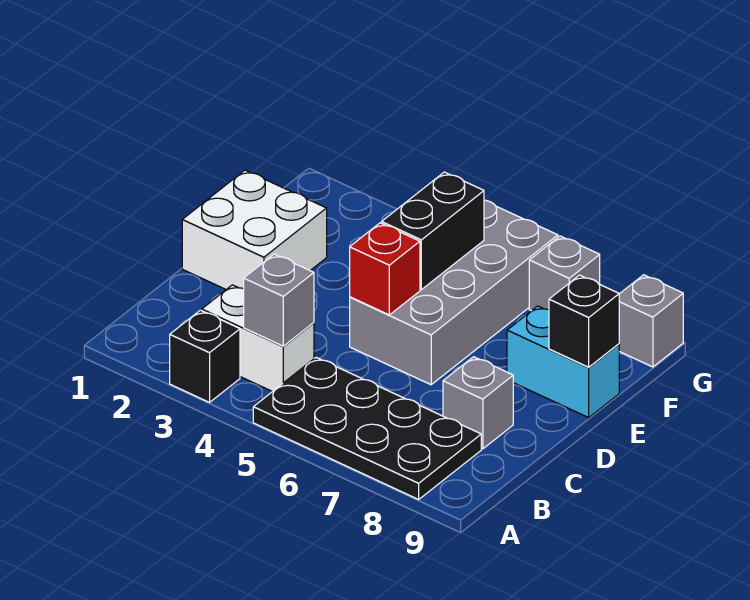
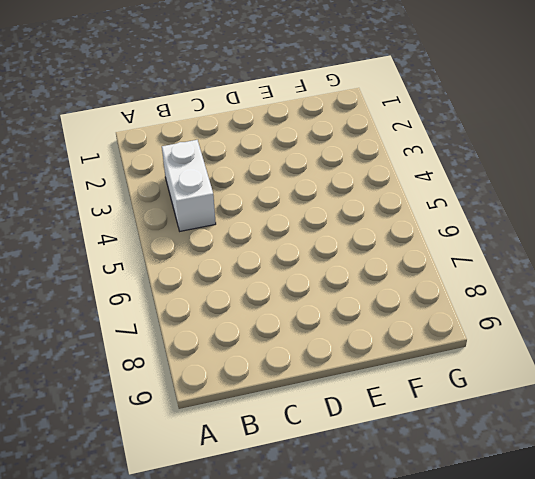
none -> black brick A3 level 1
none -> black plate A5:B8 level 1
none -> grey brick C8 level 1

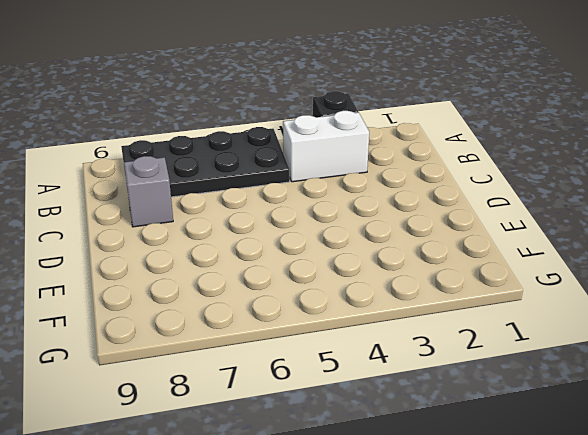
none -> white brick D1:E2 level 1
none -> grey brick D5:G6 level 1
none -> cyan brick E8:E9 level 1

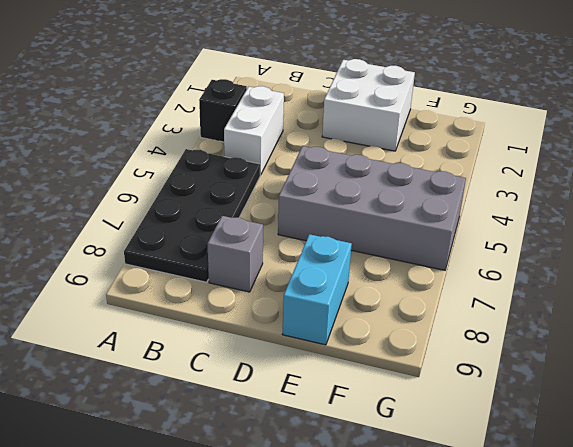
none -> grey brick G7 level 1
none -> grey brick G9 level 1
none -> grey brick B4 level 2

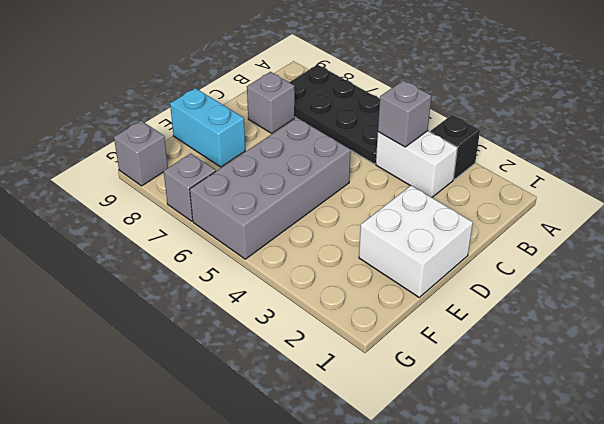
none -> red brick D5 level 2
none -> black brick E5:F5 level 2
none -> black brick E9 level 2

